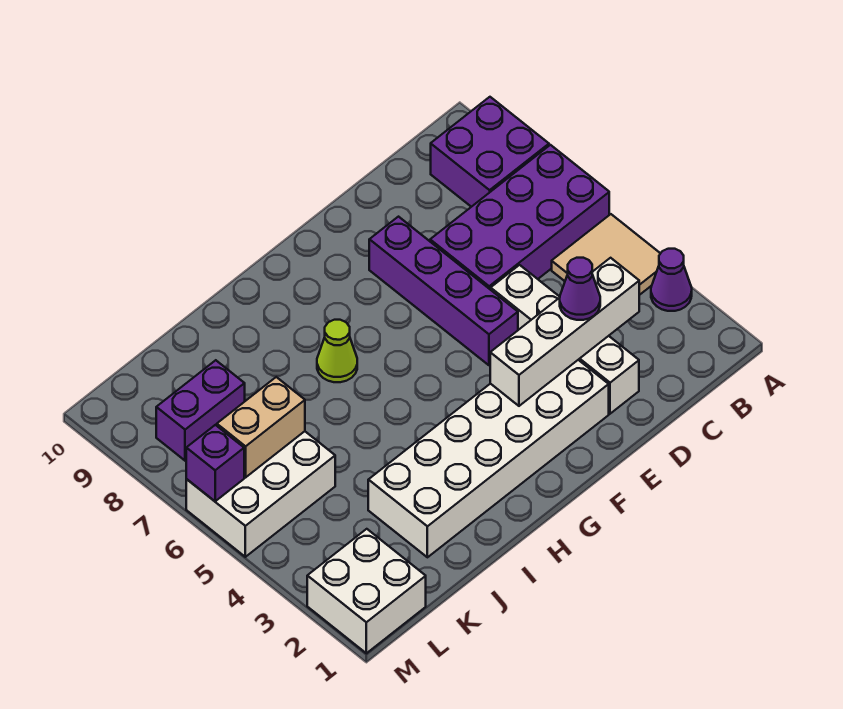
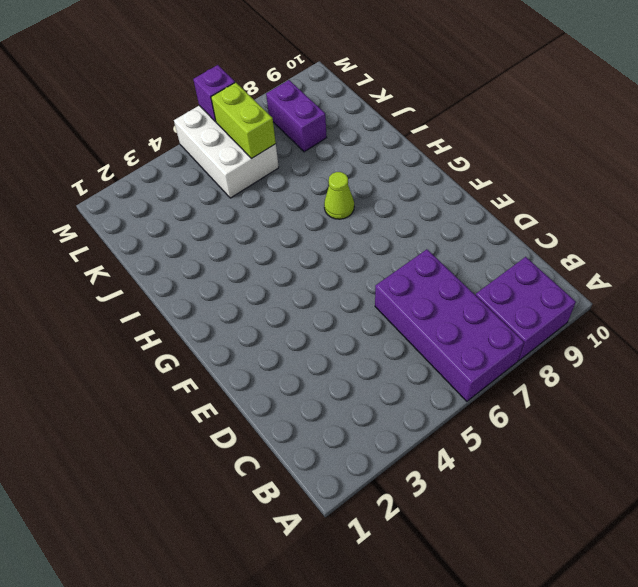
lime brick K6:L6 level 2 -> tan brick K6:L6 level 2
none -> purple cone A3 level 1
none -> tan tile A4:B5 level 1
none -> white brick D2:D5 level 1

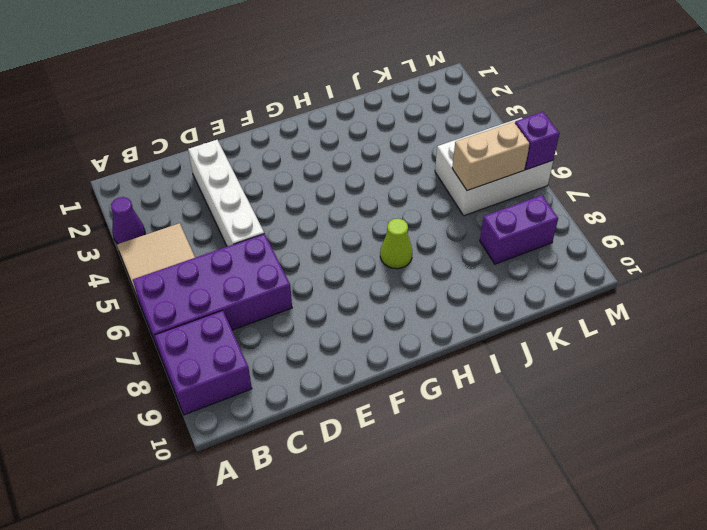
none -> white brick E2:J3 level 1
none -> purple brick E5:E8 level 1
none -> white brick L1:M2 level 1

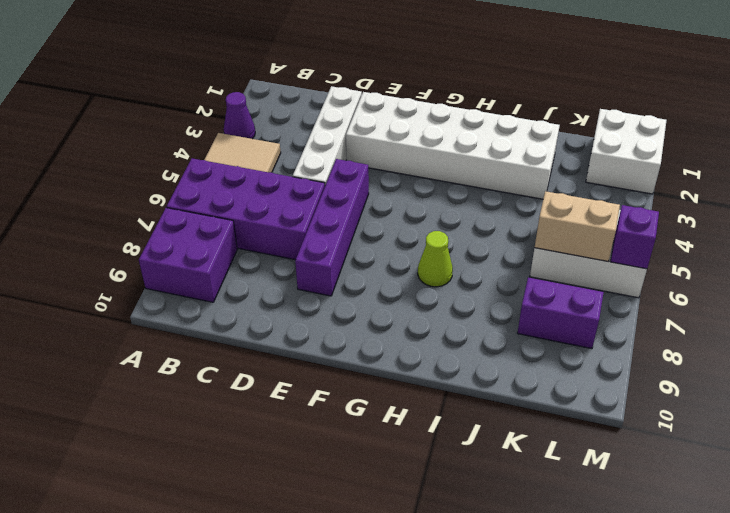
none -> white brick C3:F3 level 2
none -> purple cone D3 level 3

